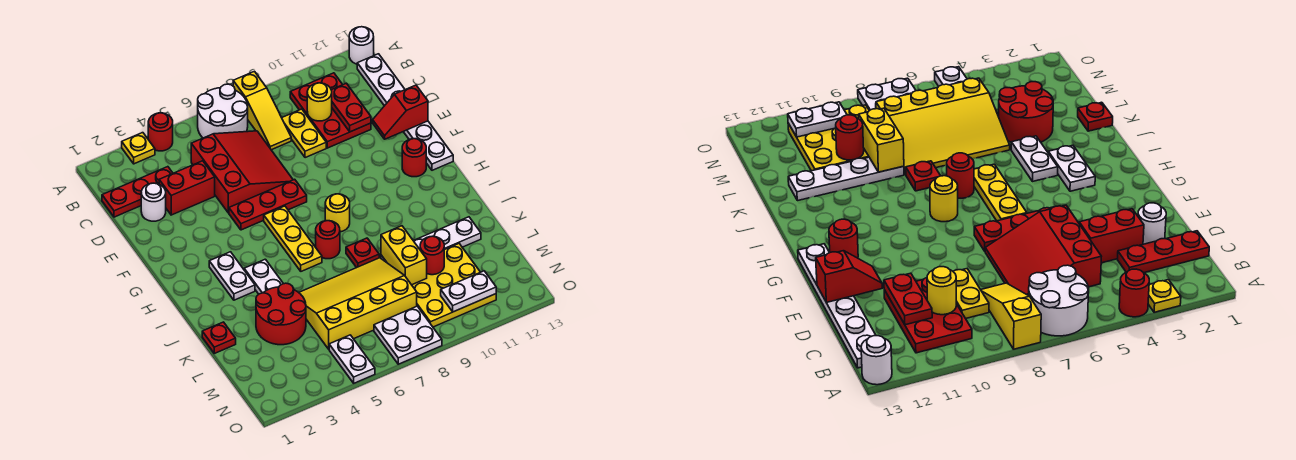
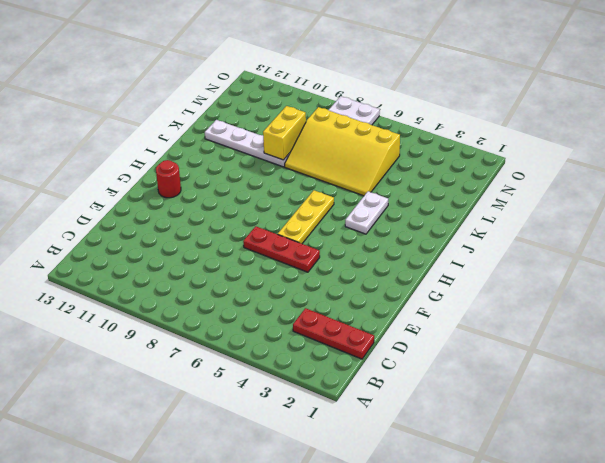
none -> yellow plate A3 level 1
none -> red round brick A4 level 1
none -> white round brick A6:B7 level 1
none -> yellow slope A8:C8 level 1 top A

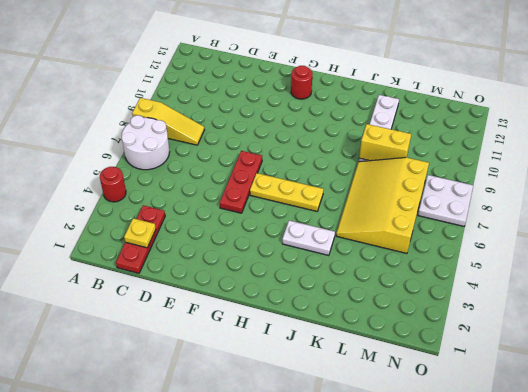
yellow plate C2 level 2 -> yellow plate A3 level 1
none -> white round brick A13 level 1
none -> red plate B10:D11 level 1
none -> white plate B13:G13 level 1
none -> red slope C5:E7 level 1 top 5

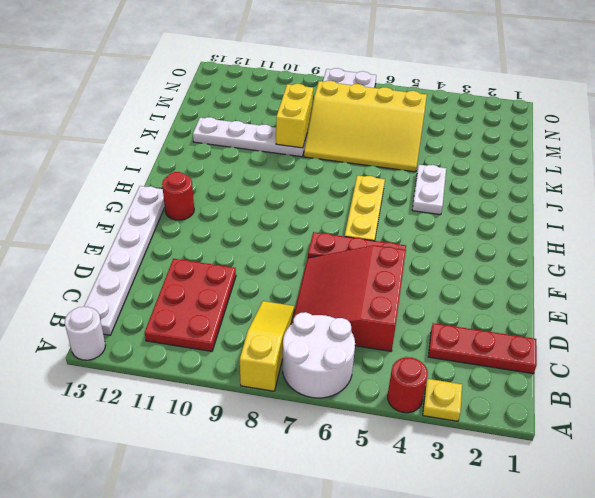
none -> yellow plate C9:D9 level 1
none -> white round brick D2 level 1
none -> red brick D3:D4 level 1
none -> white plate H3:I3 level 1

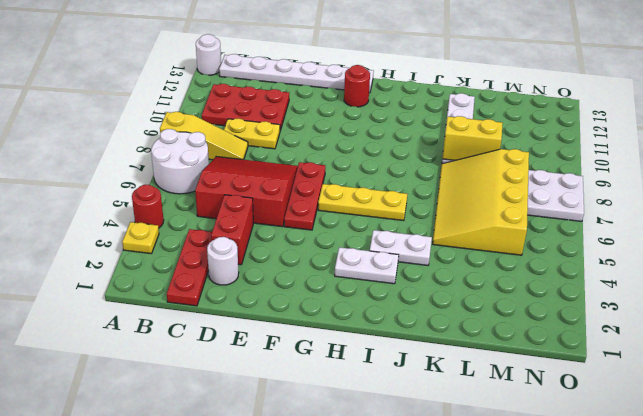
none -> yellow round brick H8 level 1
none -> red round brick I7 level 1
none -> red plate J8 level 1
none -> red plate K1 level 1

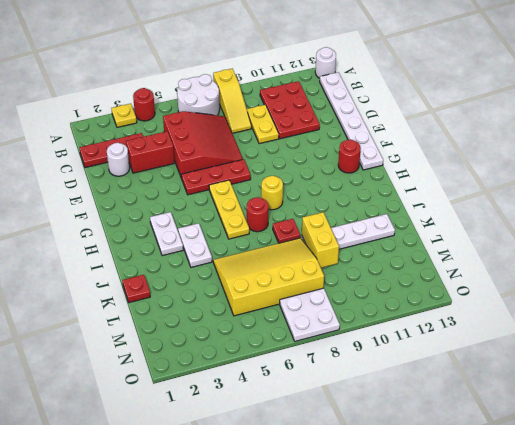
none -> red round brick K3:L4 level 1
none -> yellow plate L9:N11 level 1
none -> white plate N5:O5 level 1
none -> yellow round brick C10 level 2

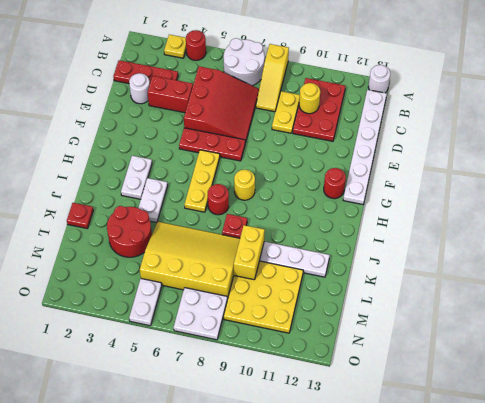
none -> red plate C11:D11 level 2
none -> red slope E12:E13 level 2 top 13
none -> red round brick L10 level 2
none -> white plate N10:N11 level 2

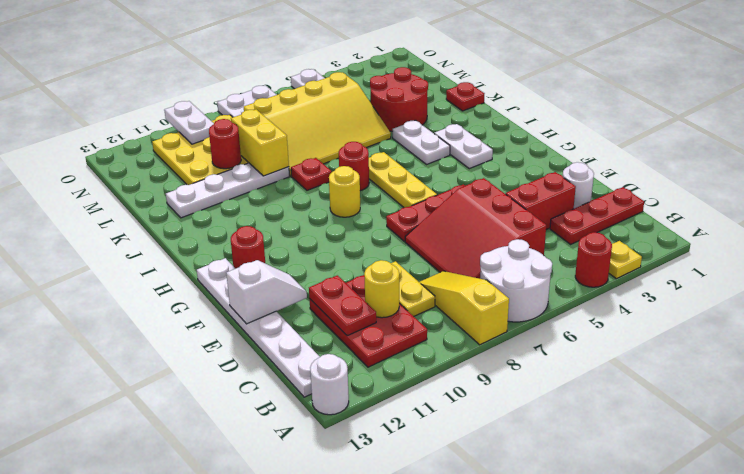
white slope E12:E13 level 2 top 13 -> red slope E12:E13 level 2 top 13
white plate N10:O10 level 2 -> white plate N10:N11 level 2

